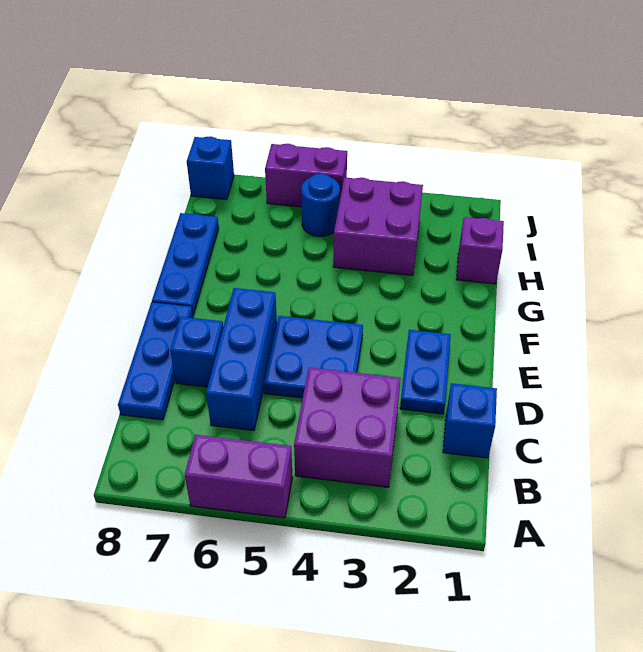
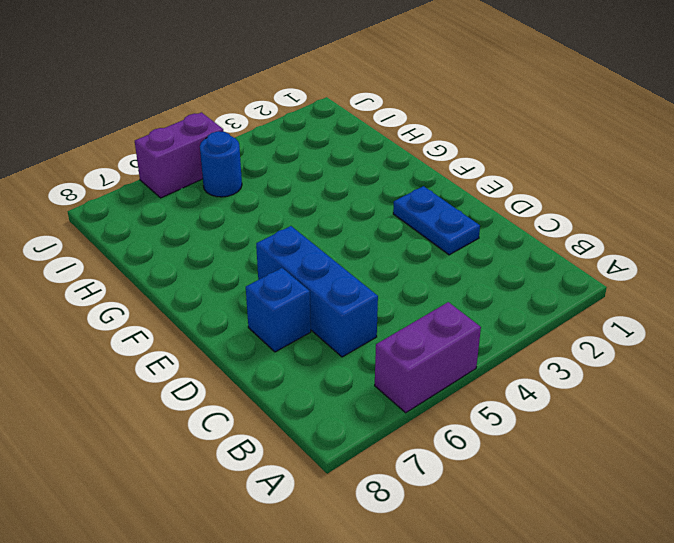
none -> purple brick B3:C4 level 1
none -> blue brick C1 level 1
none -> blue plate C8:E8 level 1

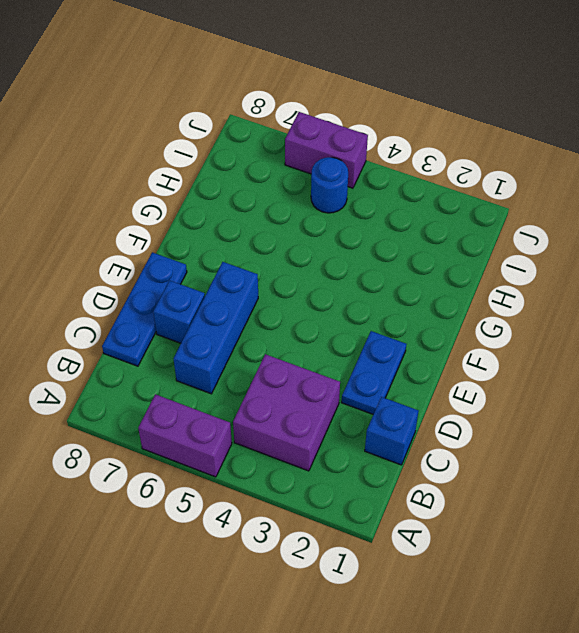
none -> blue plate D4:E5 level 1
none -> blue plate F8:H8 level 1
none -> purple brick H1 level 1

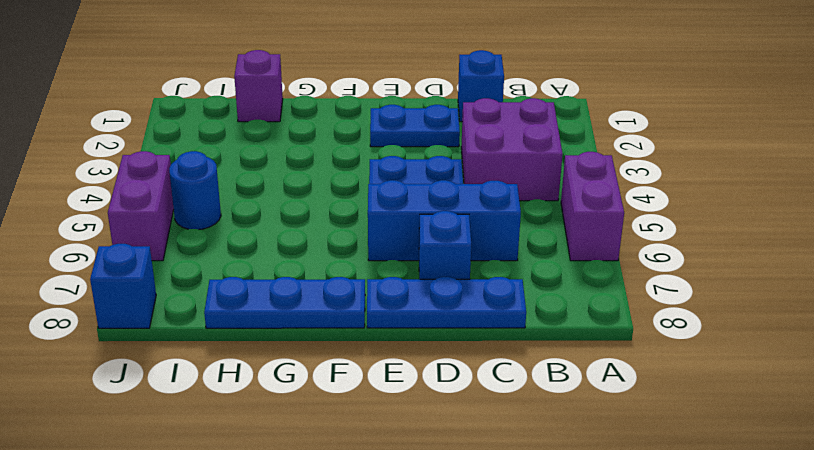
none -> purple brick H3:I4 level 1

